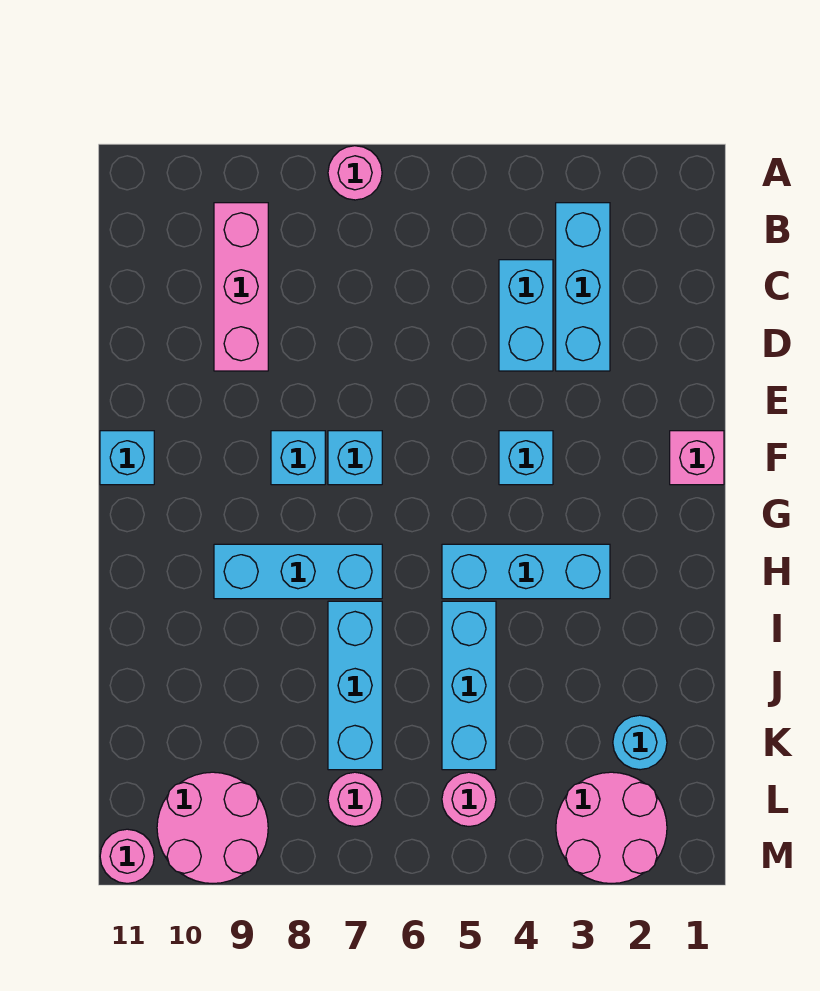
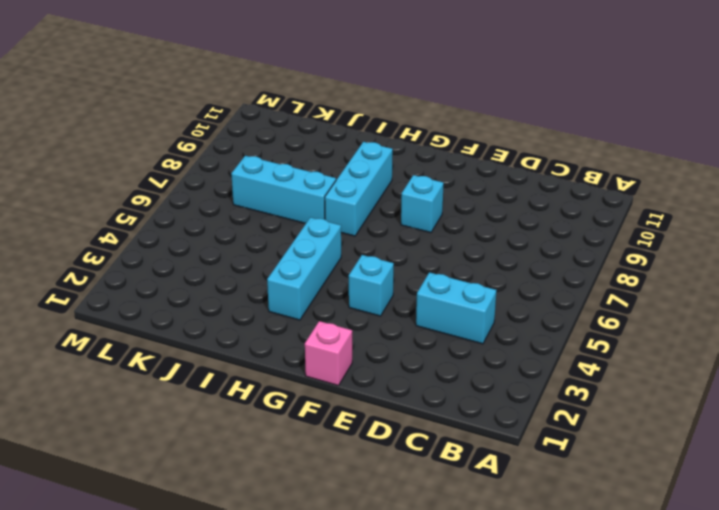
none -> pink round brick A7 level 1
none -> cyan brick B3:D3 level 1
none -> pink brick B9:D9 level 1

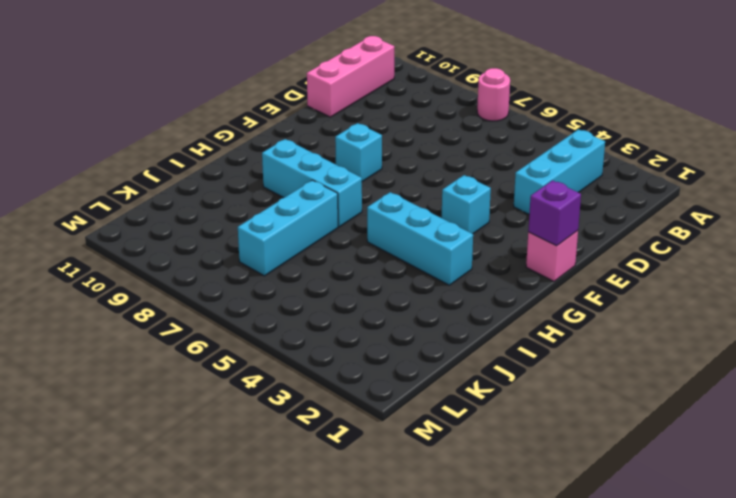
pink brick B11:D11 level 1 -> pink brick B9:D9 level 1
purple brick F1 level 2 -> none
none -> cyan brick C4:D4 level 1
none -> cyan brick F7 level 1
none -> cyan brick F11 level 1

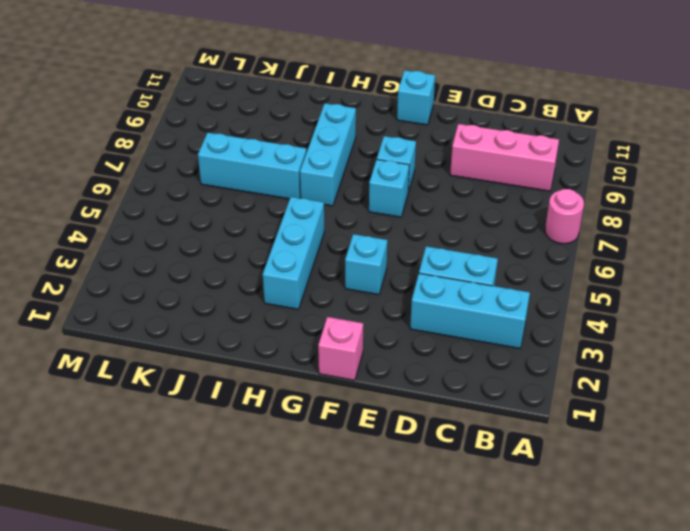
none -> cyan brick I5:K5 level 1
none -> cyan round brick K2 level 1
none -> pink round brick L2:M3 level 1

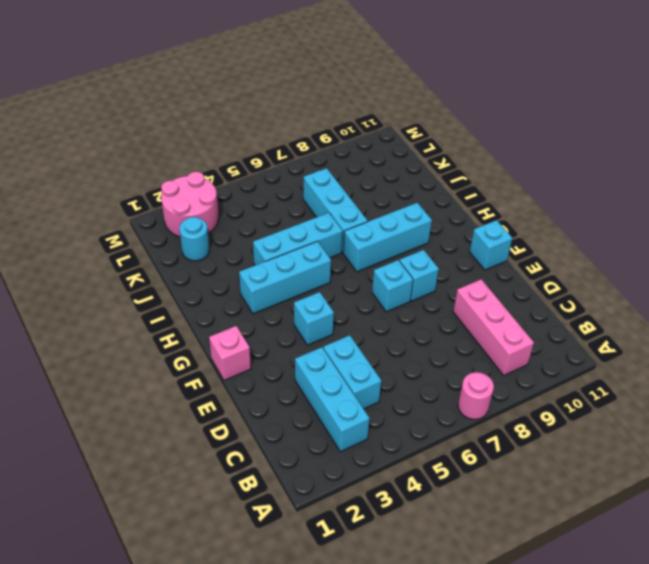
cyan brick I4:I6 level 1 -> cyan brick I5:K5 level 1
none -> pink round brick L5 level 1
none -> pink round brick L7 level 1
none -> pink round brick L9:M10 level 1

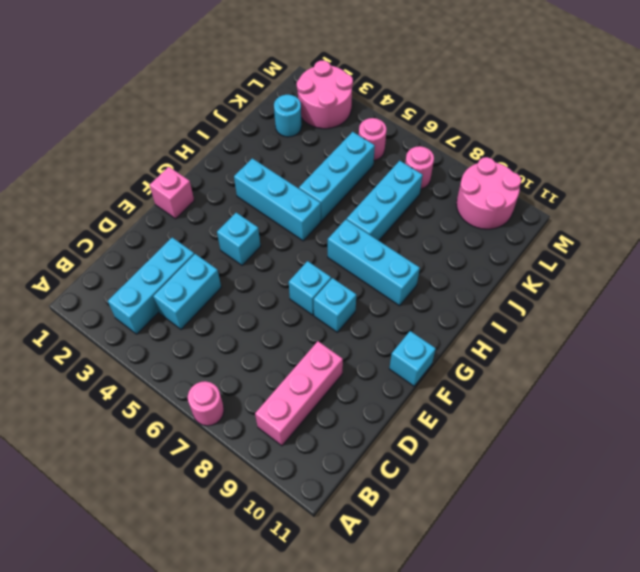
none -> pink round brick M11 level 1

